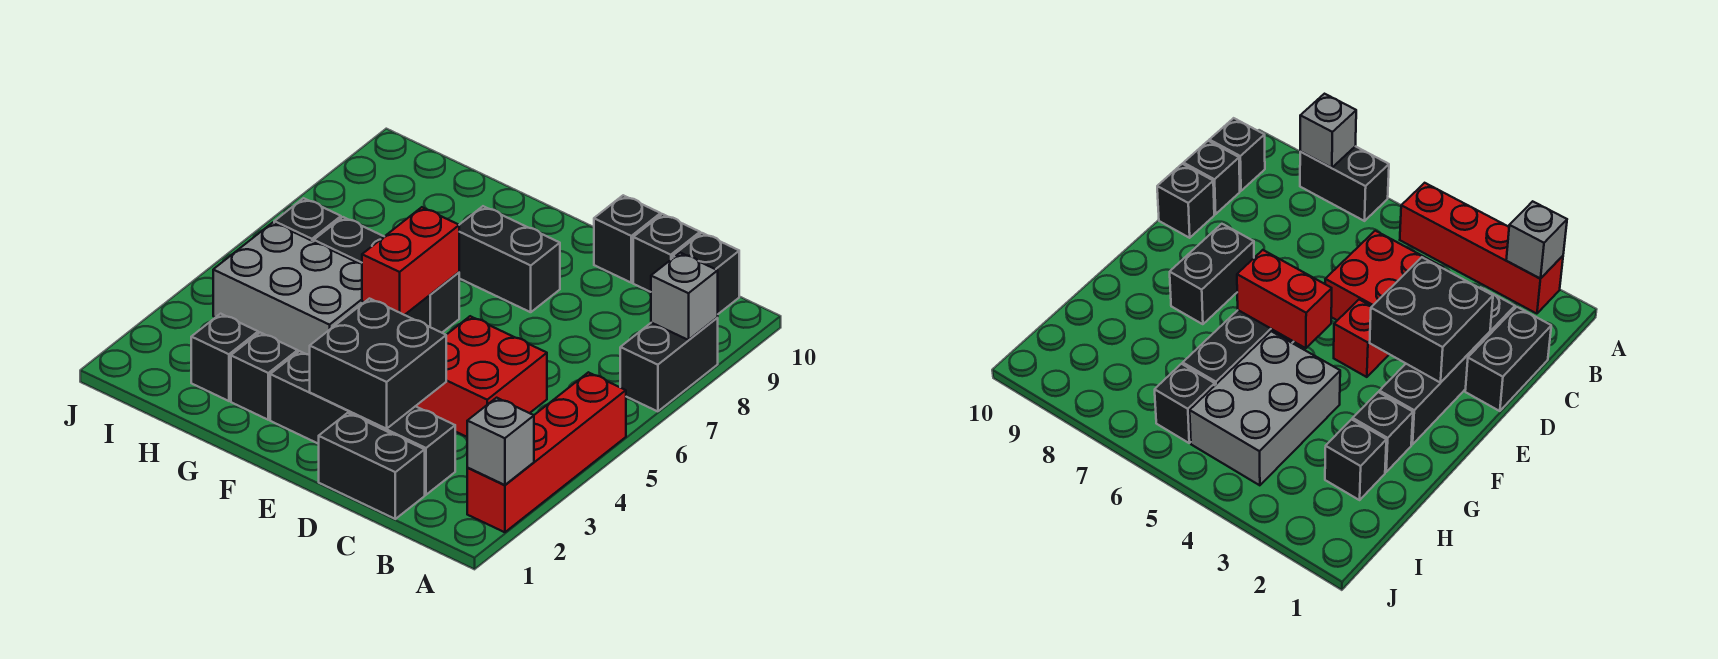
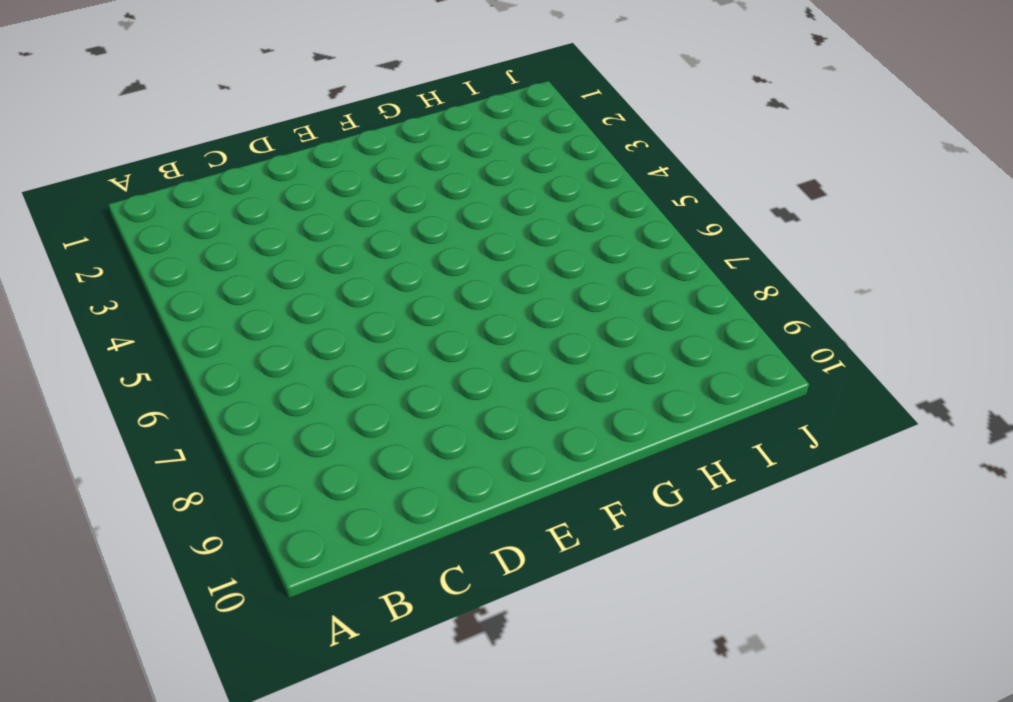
none -> red brick A2:A5 level 1
none -> black brick A7:A8 level 1
none -> black brick B10 level 1

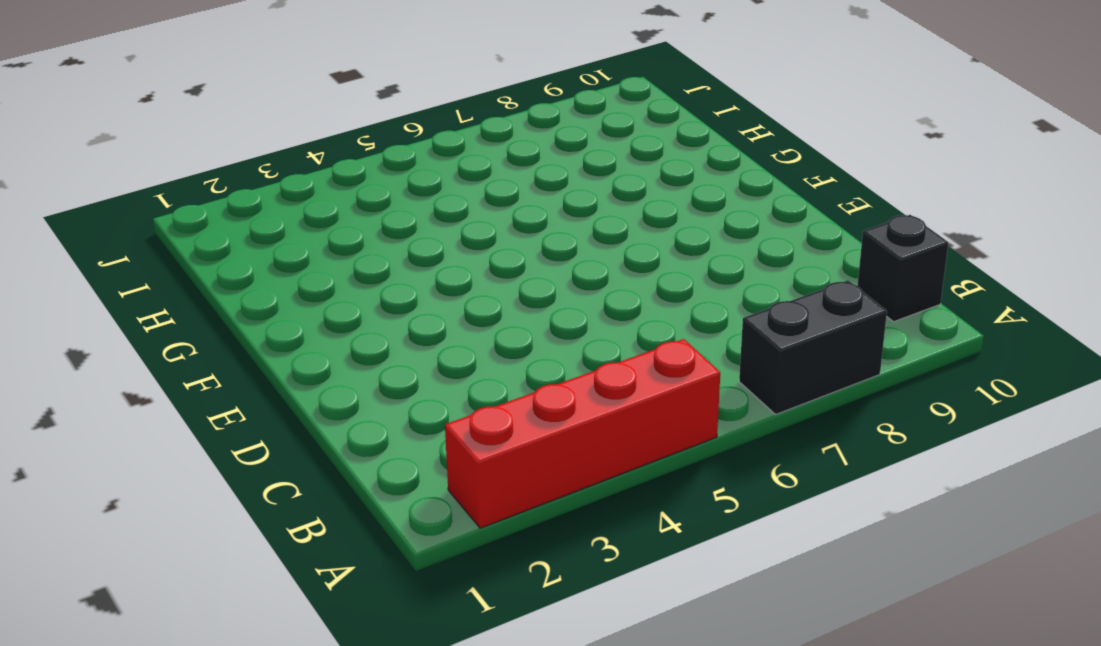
none -> black brick C1:D1 level 1
none -> black brick C2:F2 level 1
none -> red brick C4:D5 level 1

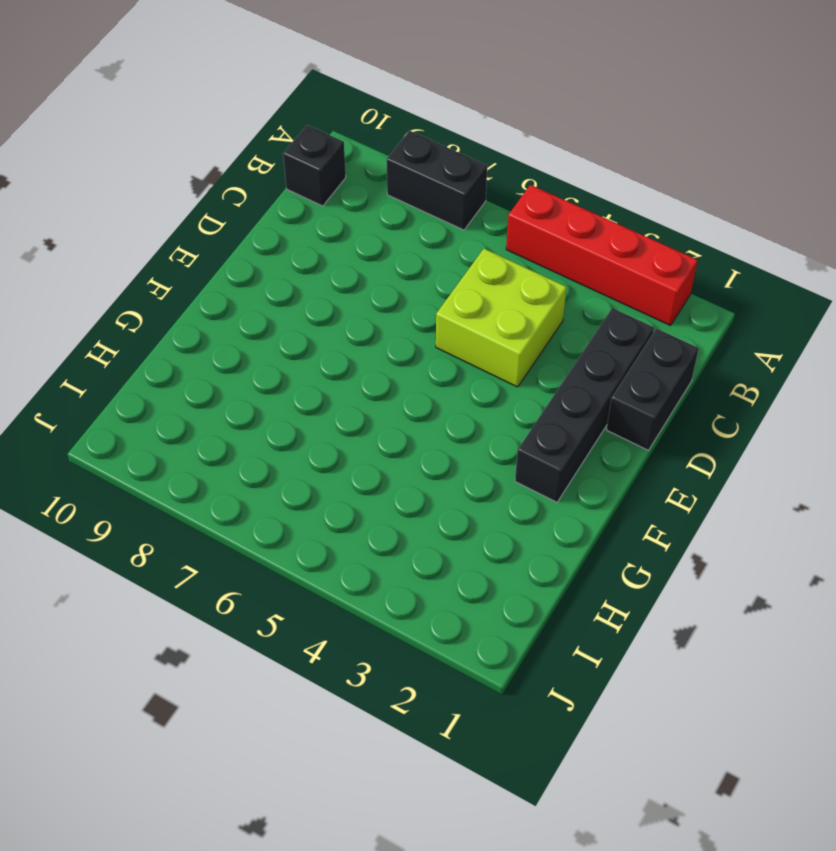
lime brick C4:D5 level 1 -> red brick C4:D5 level 1
none -> black brick C10 level 1
none -> black brick D10 level 1
none -> red brick E4 level 1

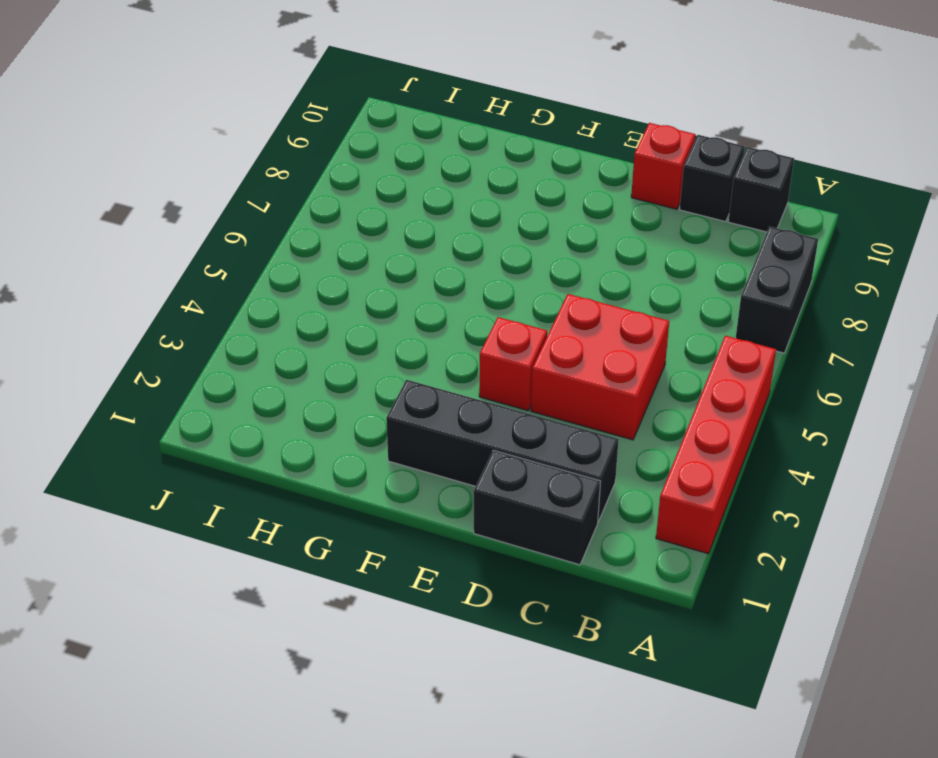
red brick D10 level 1 -> black brick D10 level 1
none -> black brick E8:F8 level 1
none -> black brick F6:H6 level 1
none -> black brick G2 level 1

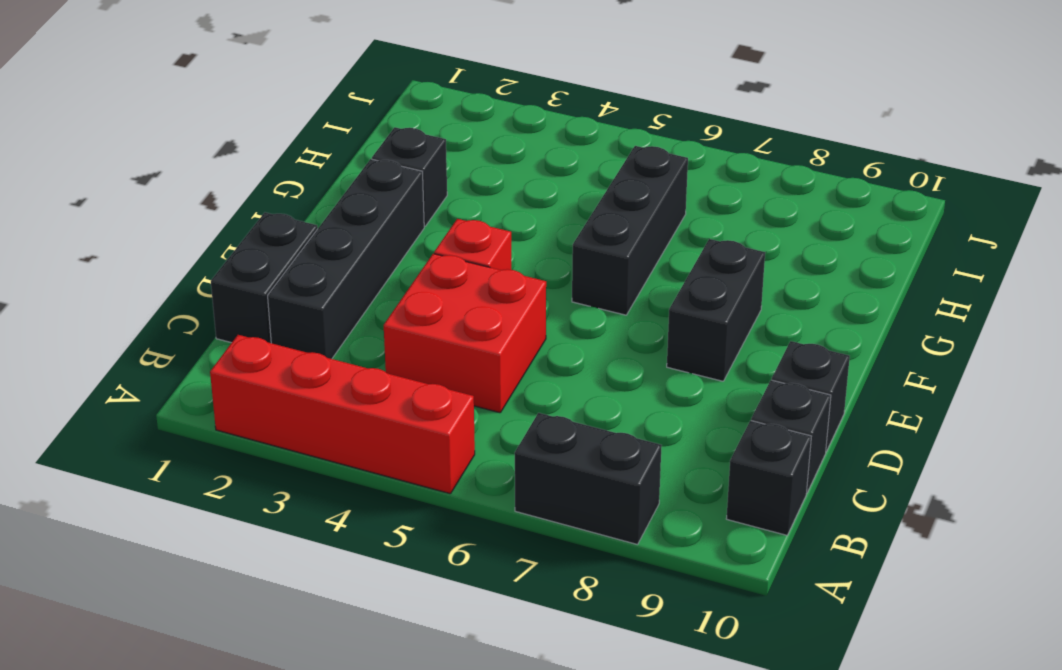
none -> grey brick G4:I5 level 1
none -> black brick H2 level 1
none -> black brick I6 level 1

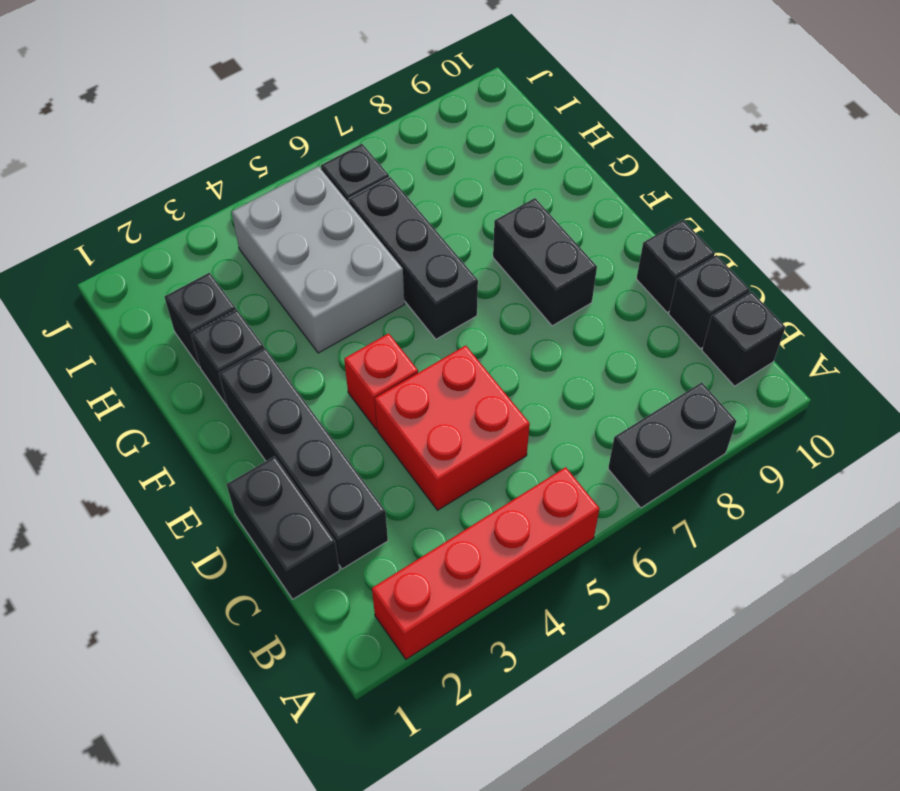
none -> grey brick A2 level 2
none -> grey brick A8 level 2
none -> black brick D2:E3 level 2

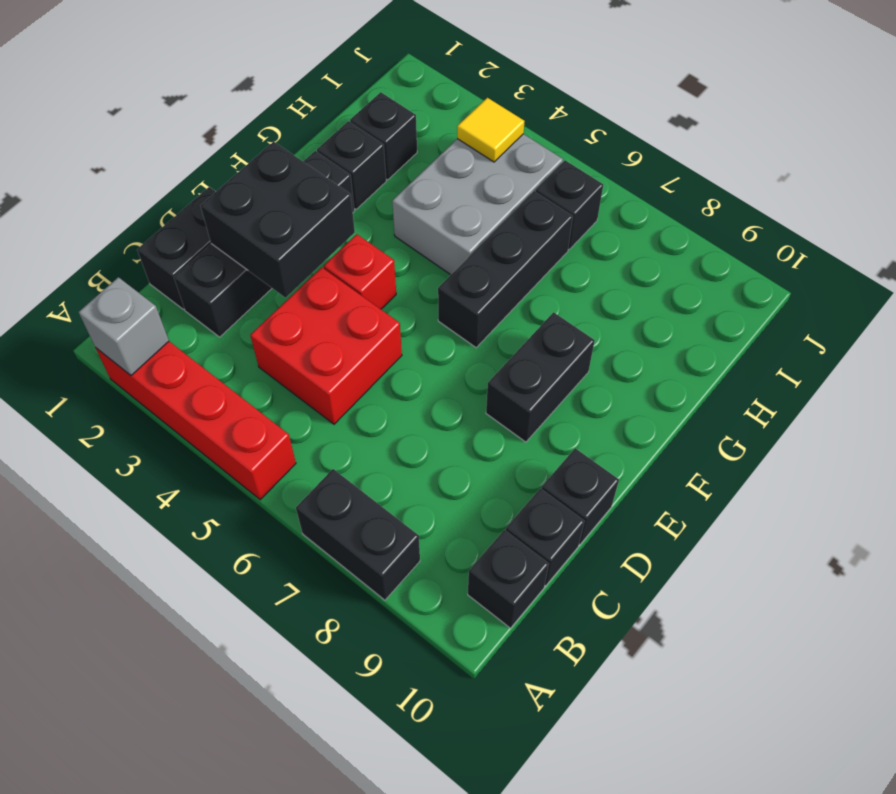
yellow tile I4 level 2 -> none
none -> grey brick A8 level 2
none -> red brick F5:F6 level 2

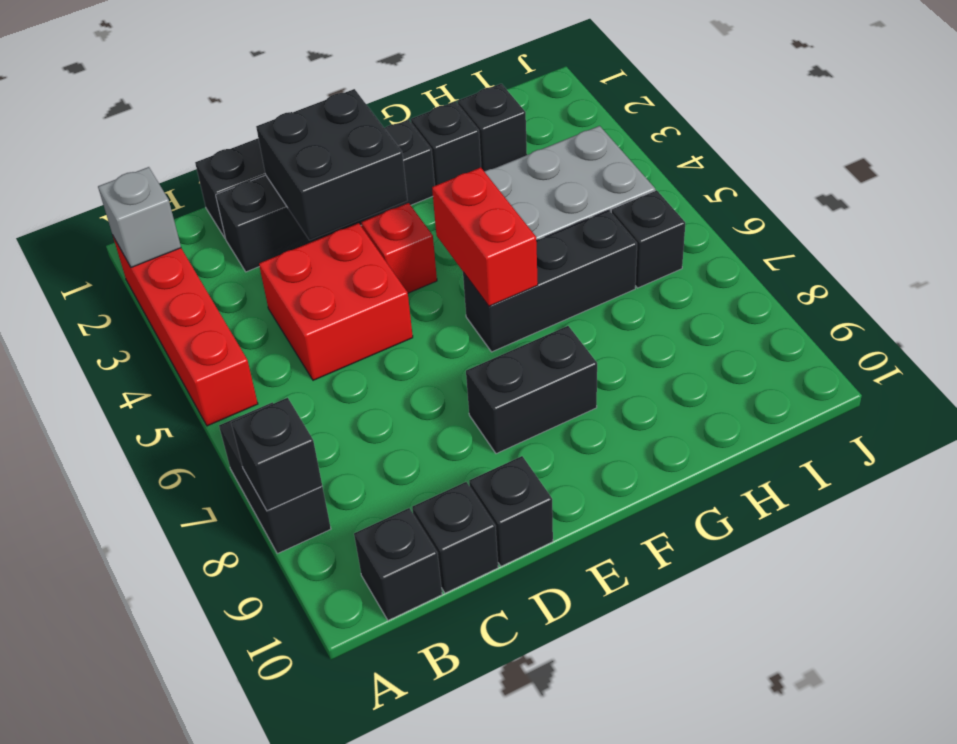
black brick A8 level 2 -> grey brick A8 level 2

